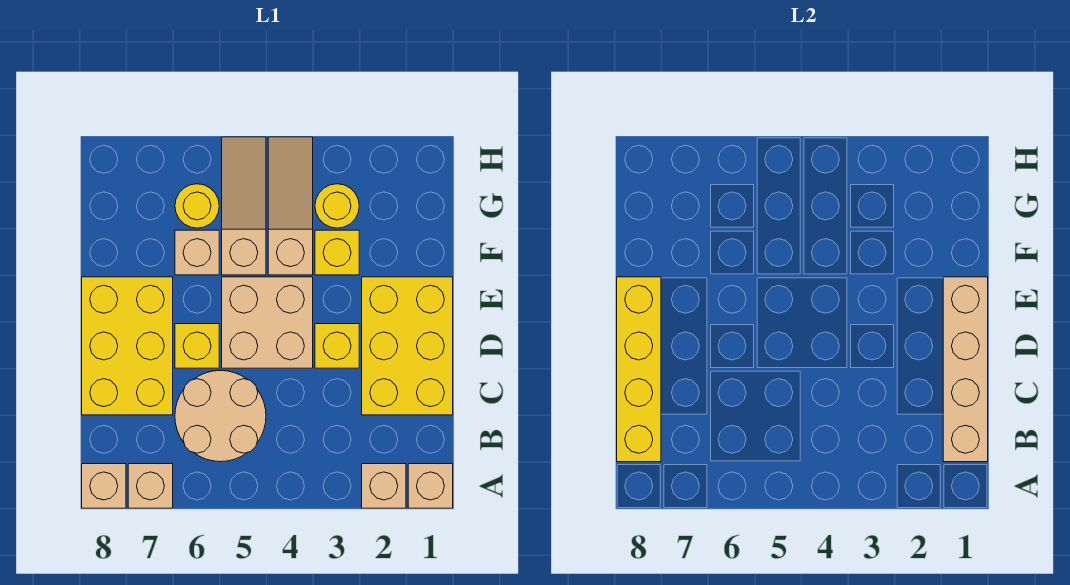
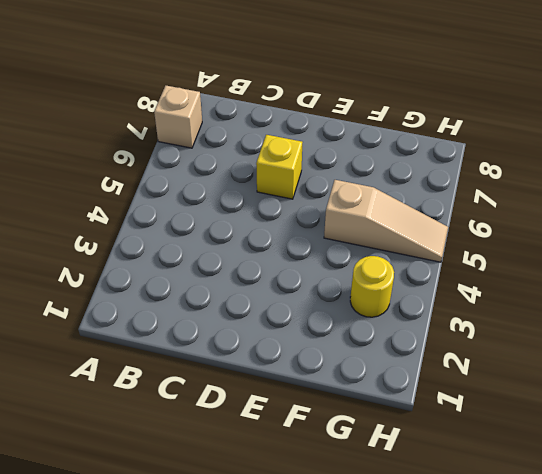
none -> tan brick A1 level 1
none -> tan brick A2 level 1
none -> tan brick A8 level 1

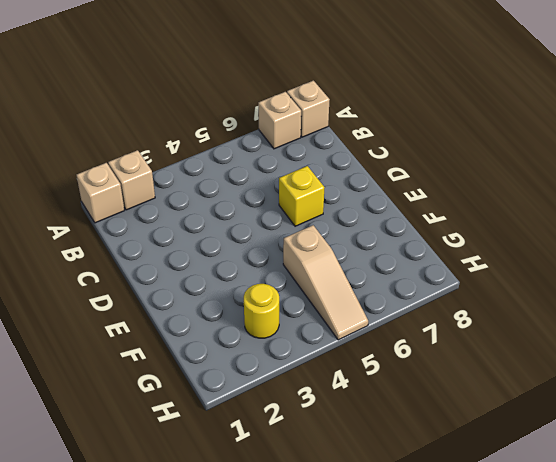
none -> tan round brick B5:C6 level 1
none -> yellow brick C1:E2 level 1
none -> yellow brick C7:E8 level 1

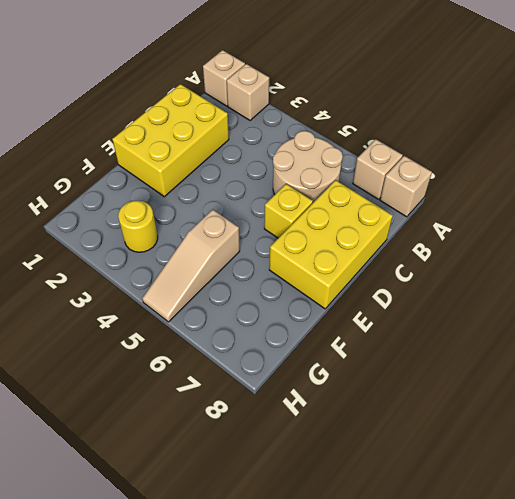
none -> yellow brick D3 level 1
none -> tan brick D4:E5 level 1
none -> yellow brick F3 level 1

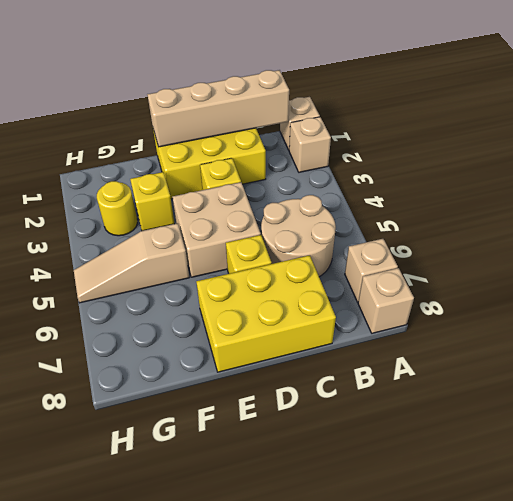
none -> tan slope F4:H4 level 1 top F
none -> tan brick F6 level 1
none -> yellow round brick G6 level 1

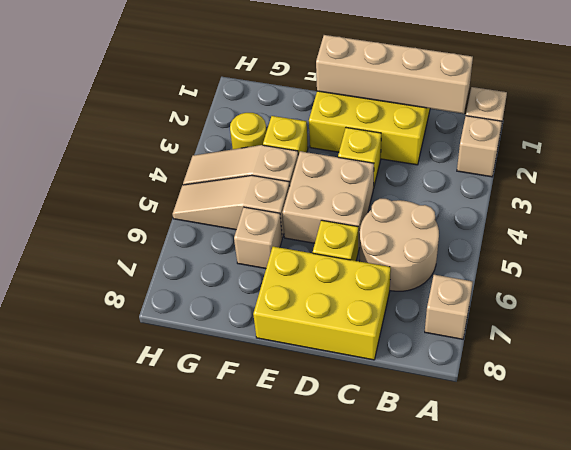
none -> tan brick A8 level 1
none -> yellow round brick G6 level 1
none -> yellow brick B8:E8 level 2

